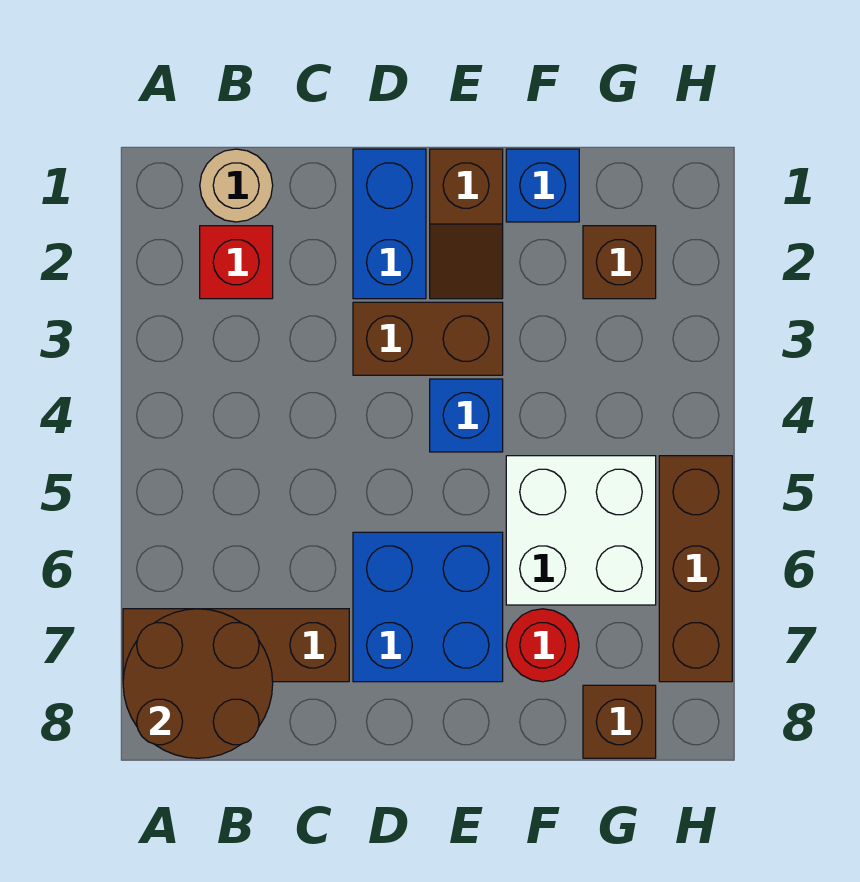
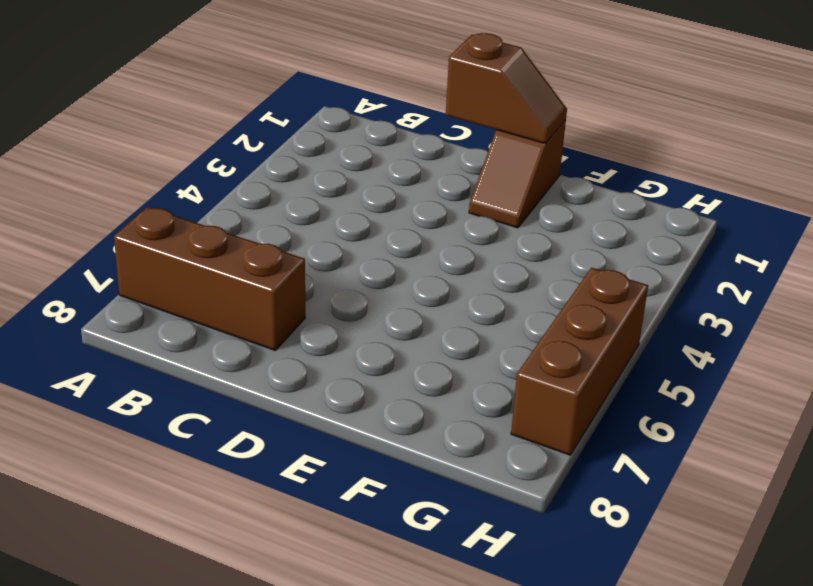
brown slope D1:E1 level 2 top D -> none
none -> tan round brick B1 level 1
none -> red brick B2 level 1
none -> blue brick D1:D2 level 1

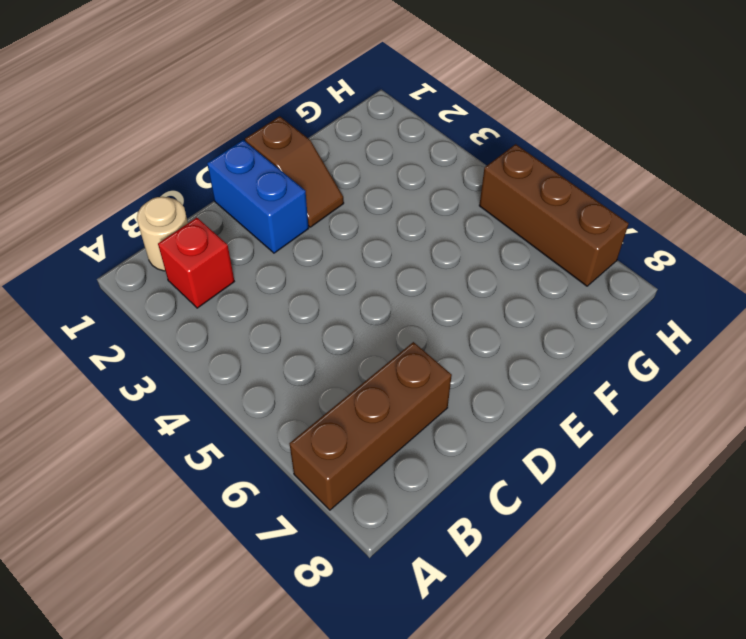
none -> brown brick D3:E3 level 1
none -> blue brick D6:E7 level 1
none -> blue brick E4 level 1

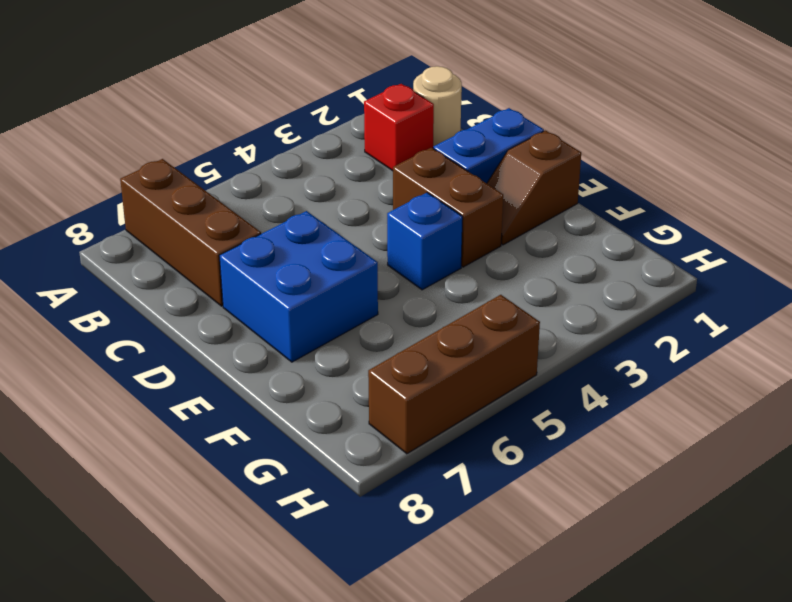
none -> blue brick F1 level 1
none -> white brick F5:G6 level 1
none -> red round brick F7 level 1

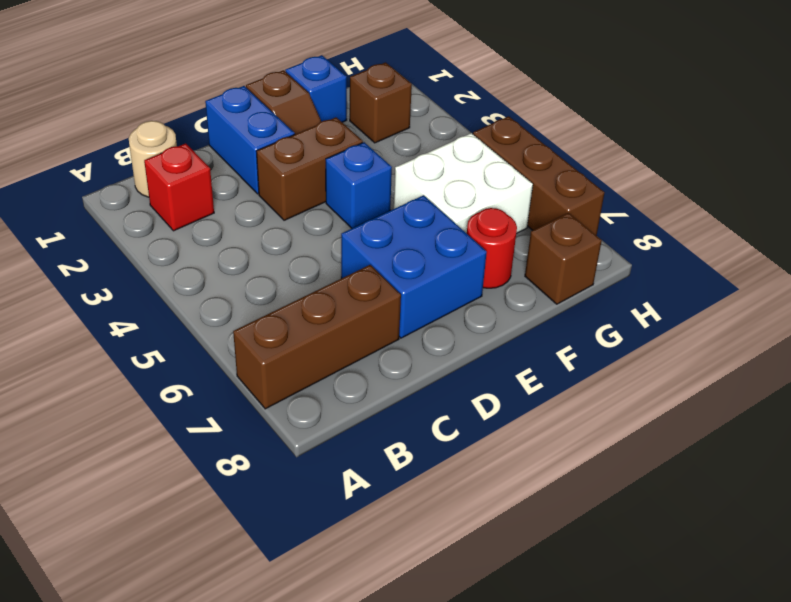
none -> brown round brick A7:B8 level 2

